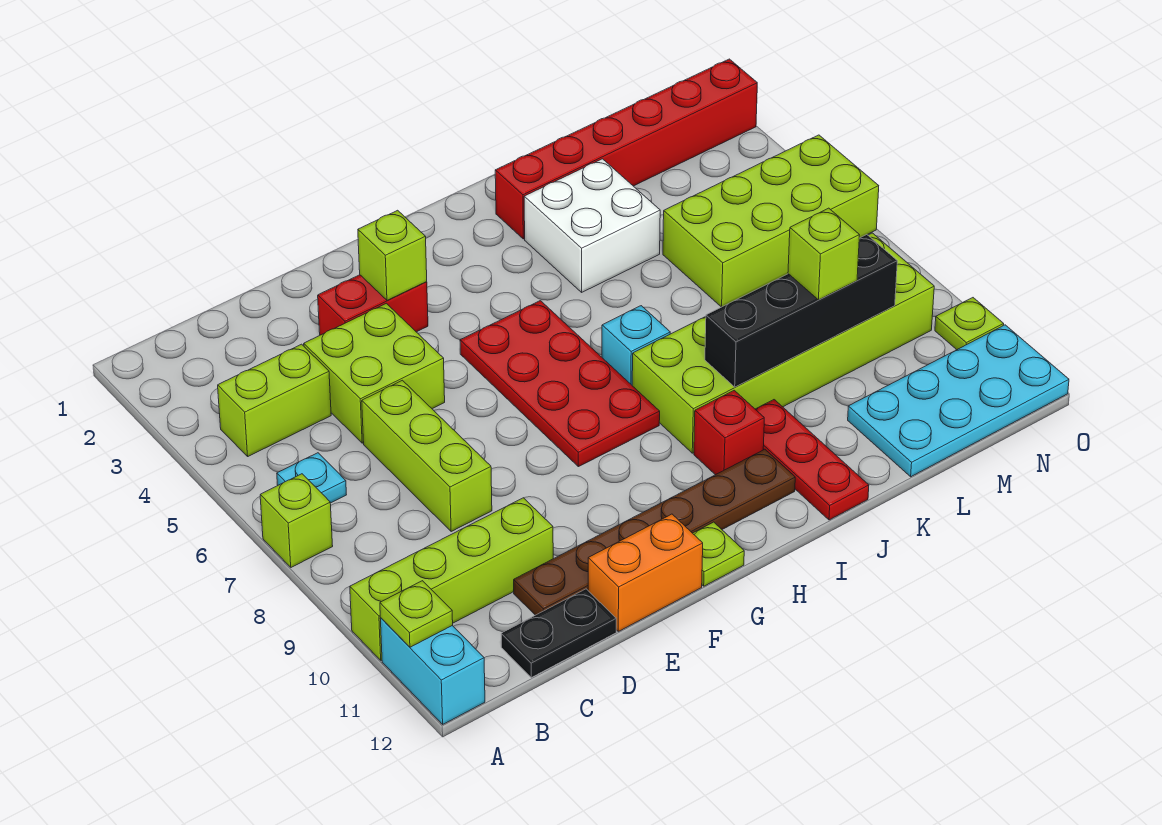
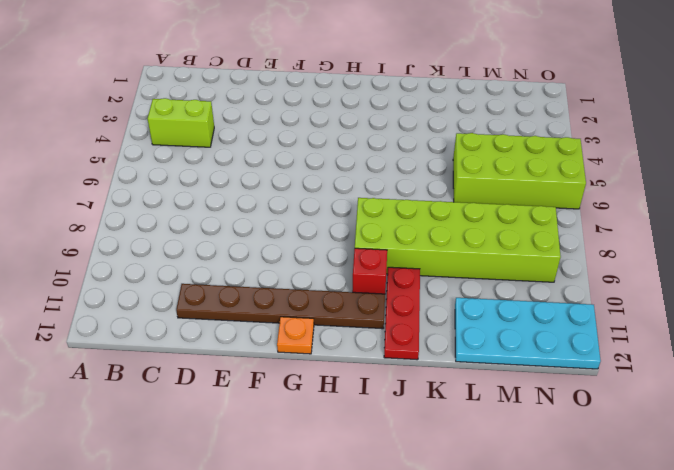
orange plate G12 level 1 -> lime plate G12 level 1
none -> lime brick A7 level 1
none -> lime brick A10:D10 level 1
none -> cyan brick A11:A12 level 1

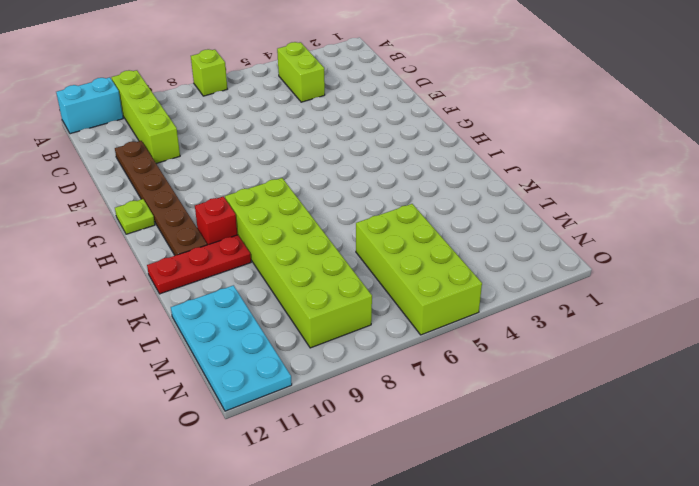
none -> cyan plate B6 level 1
none -> black plate C12:D12 level 1
none -> lime brick D4:E5 level 1

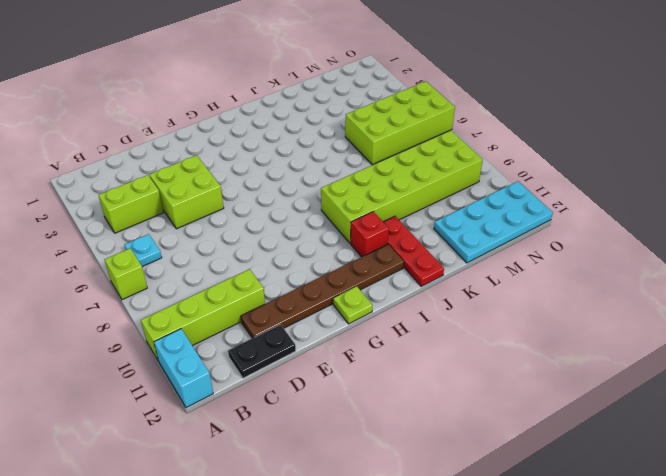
none -> lime brick D6:D8 level 1
none -> red brick E3:F3 level 1
none -> orange brick E12:F12 level 1

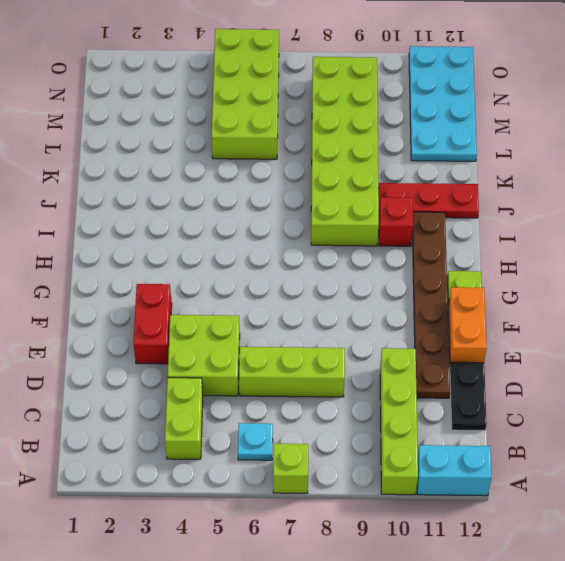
none -> red plate G5:H8 level 1
none -> cyan brick I7 level 1
none -> red brick J2:O2 level 1

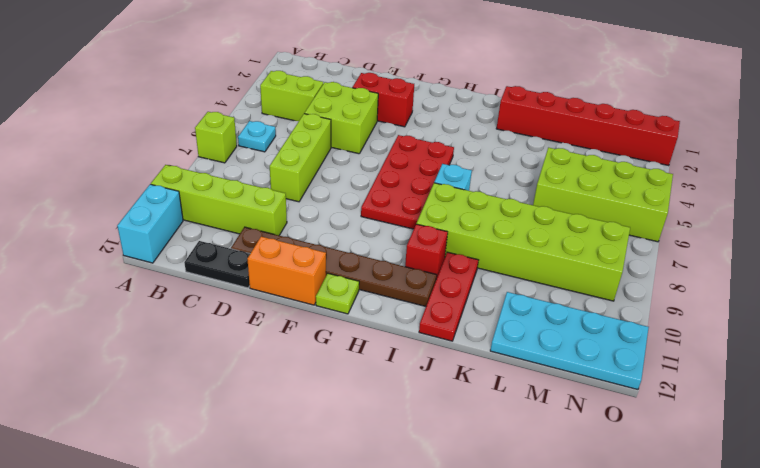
none -> white brick J3:K4 level 1
none -> lime plate O10 level 1
none -> lime plate A11 level 2

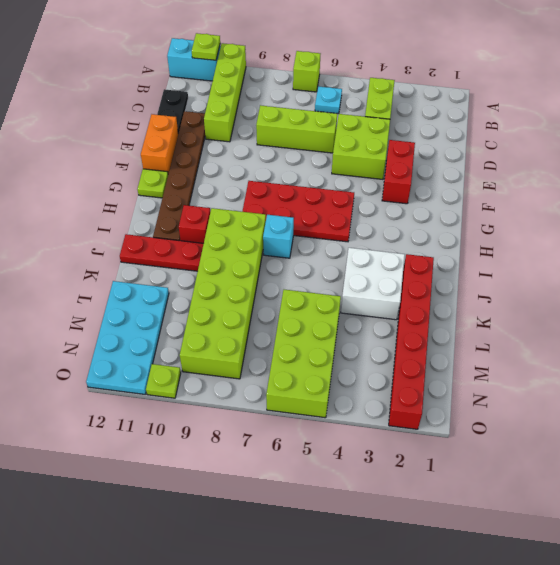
none -> lime brick F3 level 2
none -> black brick J9:M9 level 2
none -> lime brick L9 level 3

